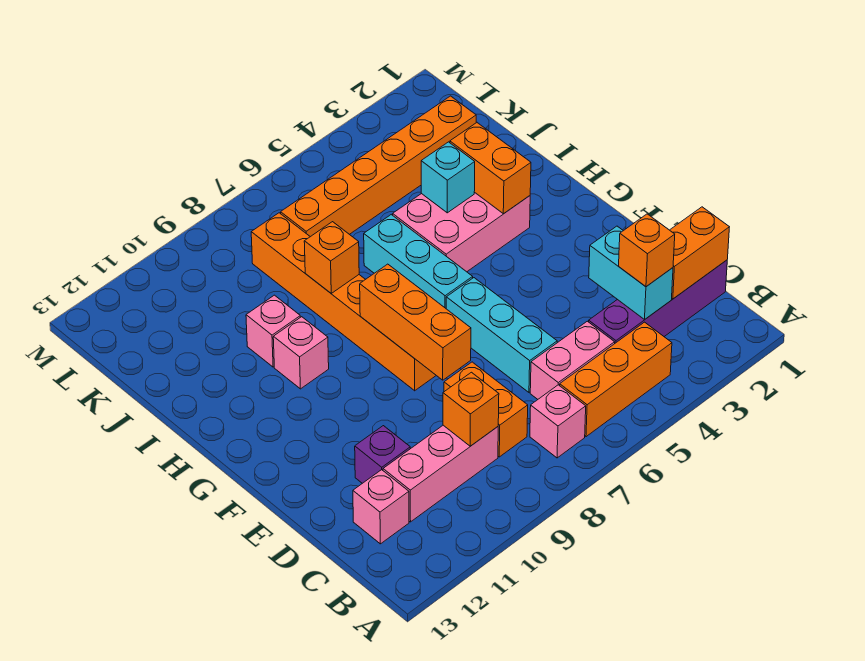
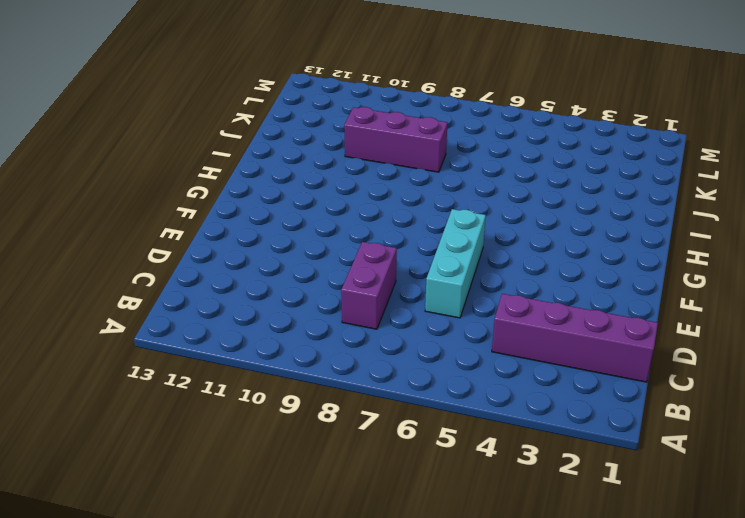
purple brick C8:D8 level 1 -> orange brick C8:D8 level 1
purple brick J8:J10 level 1 -> orange brick F8:K8 level 1
none -> orange brick B4:B6 level 1
none -> pink brick B7 level 1
none -> pink brick C5:C6 level 1

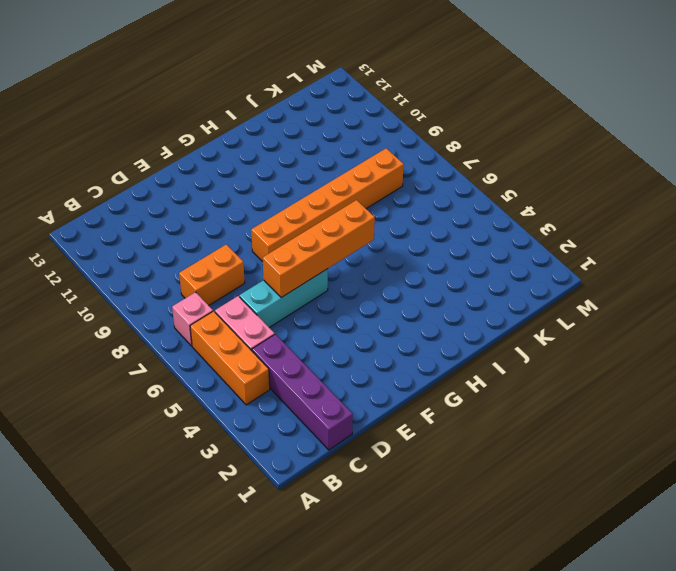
orange brick E6:H6 level 2 -> none
none -> pink brick C9:C11 level 1
none -> pink brick C12 level 1
none -> purple brick D11 level 1

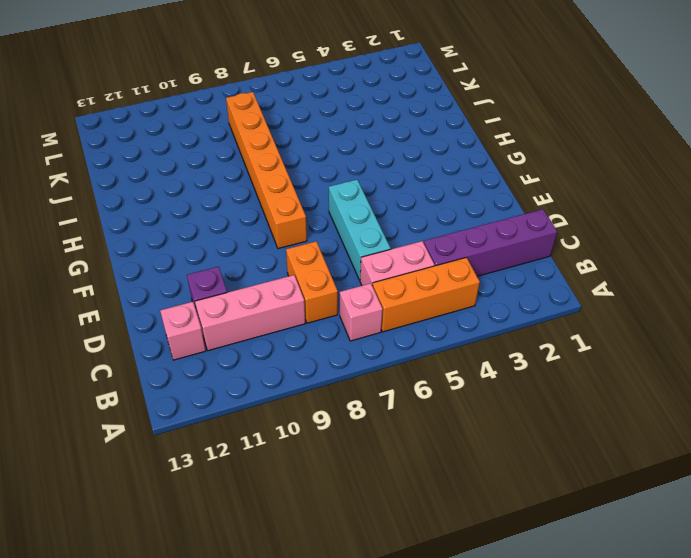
none -> cyan brick G6:I6 level 1
none -> pink brick H3:I5 level 1
none -> pink brick H10 level 1

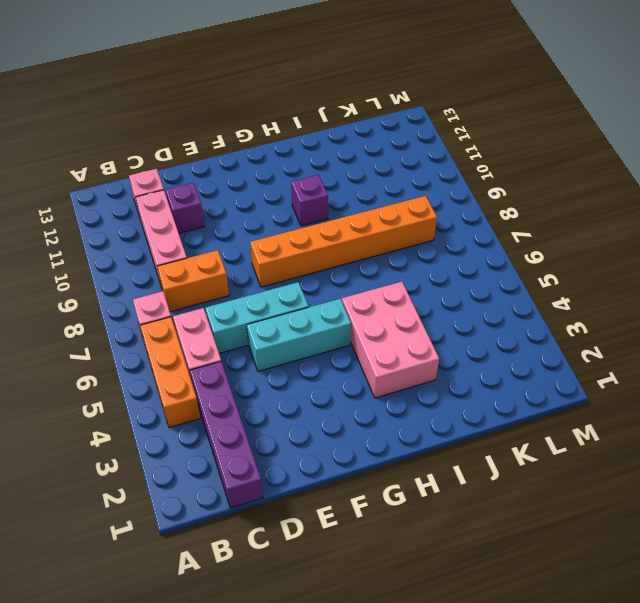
cyan brick E5:G5 level 1 -> cyan brick G6:I6 level 1
purple brick H10 level 1 -> pink brick H10 level 1
none -> pink brick I10 level 1
none -> orange brick K2:K7 level 1
none -> orange brick C1:C2 level 2

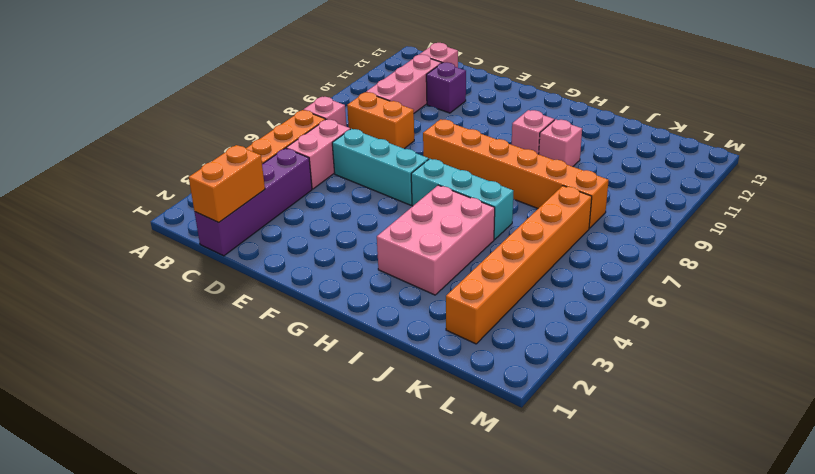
none -> cyan brick C3:D3 level 2
none -> orange brick C9 level 2
none -> orange brick E8:G8 level 2

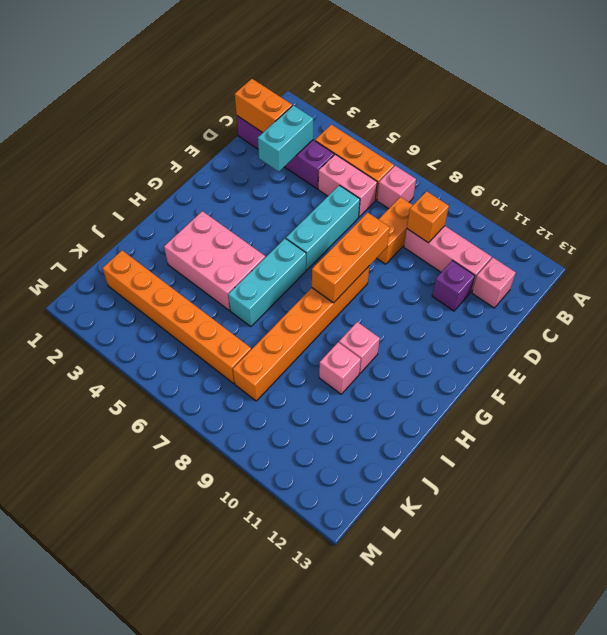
none -> orange brick H3:I3 level 2
none -> cyan brick I4 level 2
none -> orange brick I8 level 2

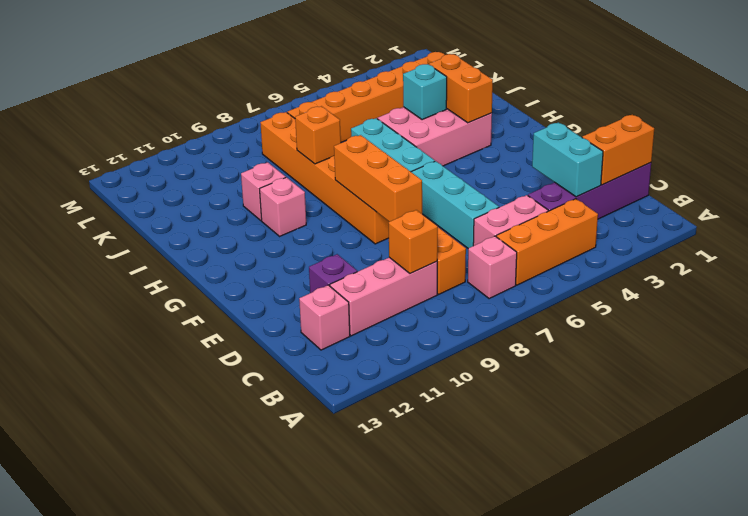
none -> orange brick C3 level 3

